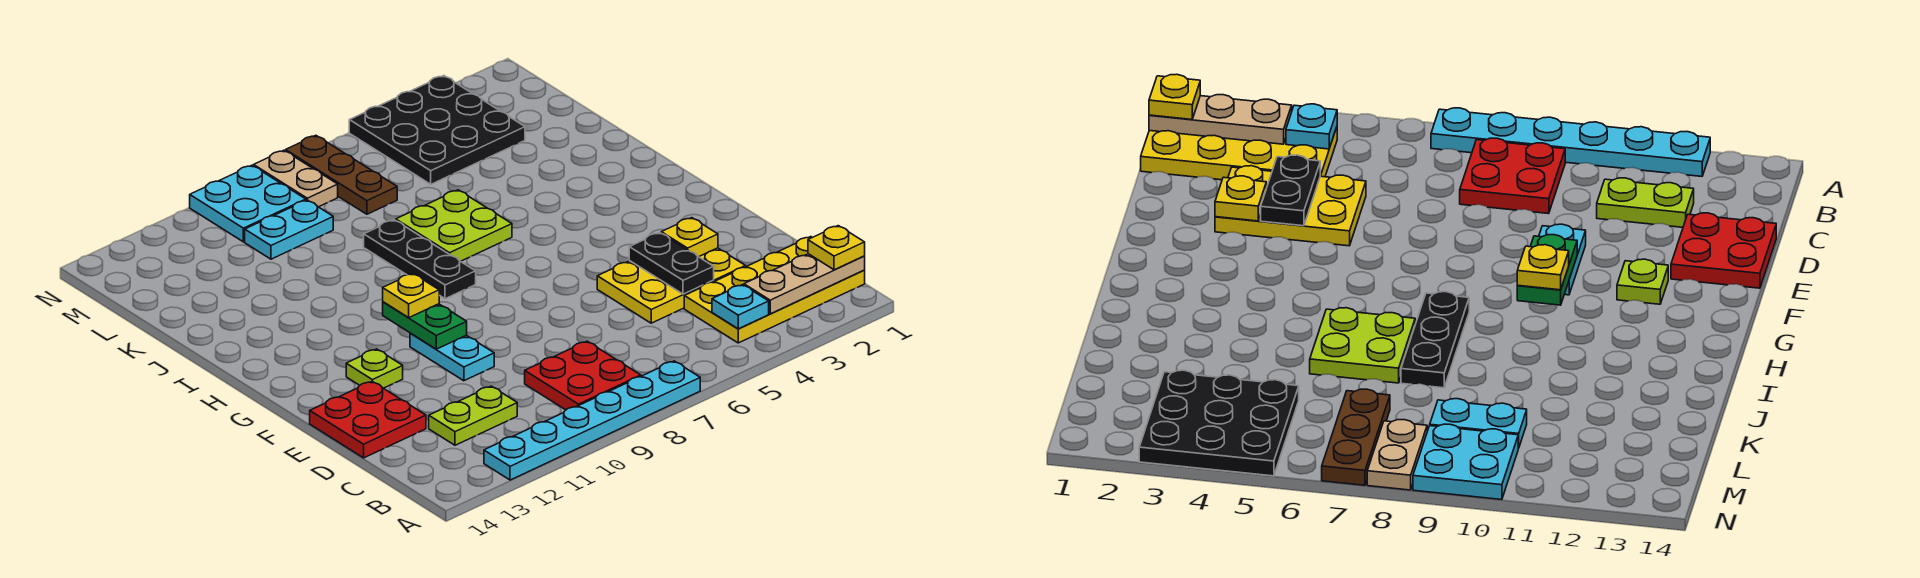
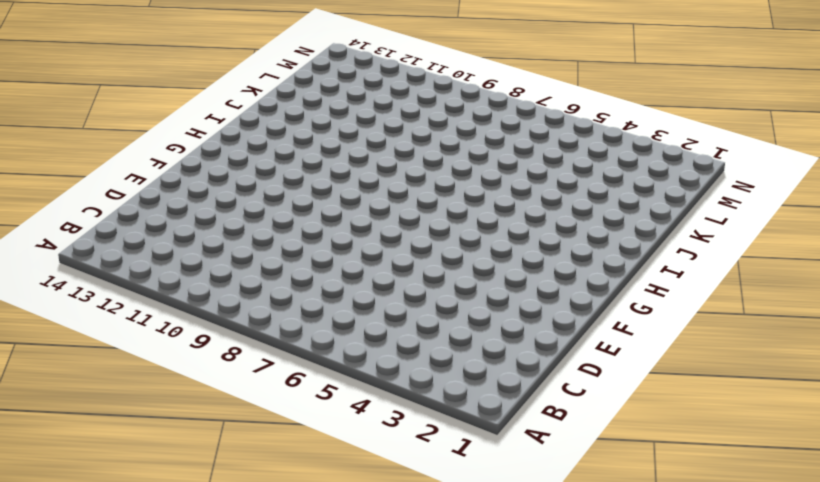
none -> cyan plate A7:A12 level 1
none -> yellow plate B1:C4 level 1
none -> red plate B8:C9 level 1

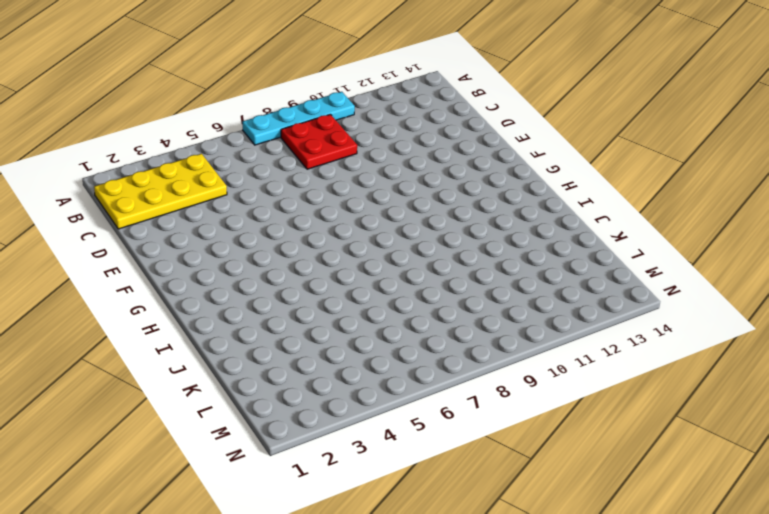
cyan plate A7:A10 level 1 -> cyan plate A7:A12 level 1
none -> lime plate C11:C12 level 1
none -> yellow plate D3:E5 level 1
none -> red plate D13:E14 level 1

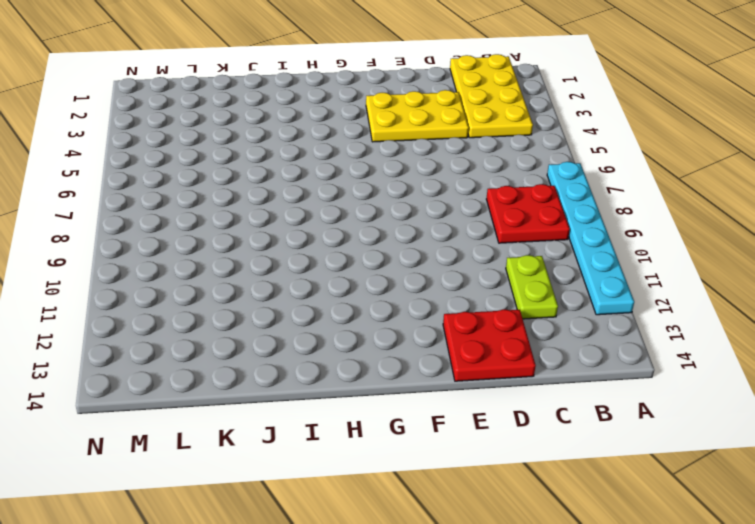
yellow plate D3:F4 level 1 -> yellow plate D3:E5 level 1
none -> cyan plate E10:F10 level 1
none -> lime plate F12 level 1
none -> black plate H8:J8 level 1

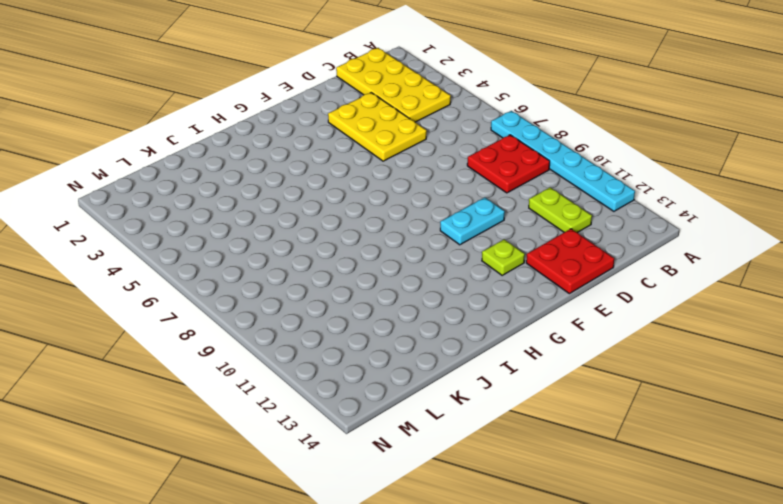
none -> black plate H8:J8 level 1
none -> lime plate I6:J7 level 1
none -> black plate L3:N5 level 1

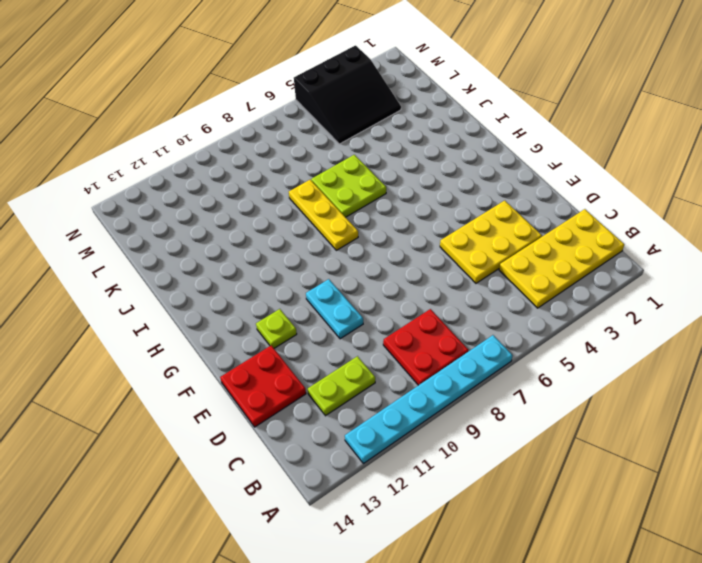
yellow plate H8:J8 level 1 -> black plate H8:J8 level 1
black slope L3:N5 level 1 top N -> black plate L3:N5 level 1
none -> brown plate L7:N7 level 1
none -> cyan plate L9:L10 level 1
none -> tan plate M8:N8 level 1

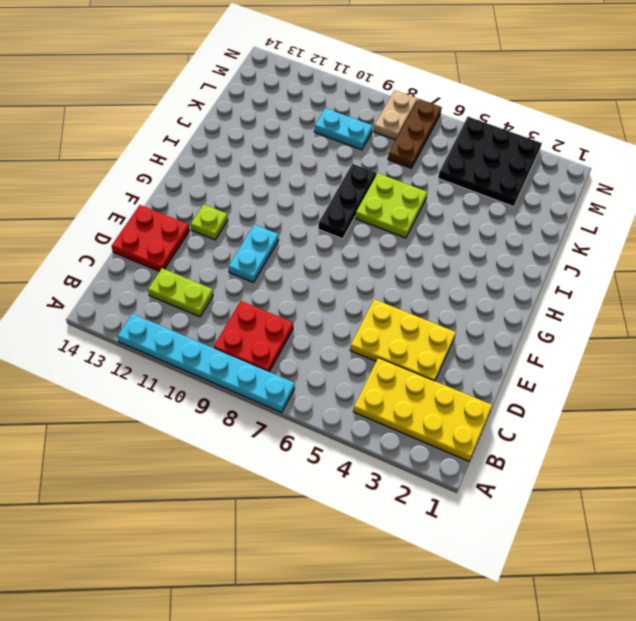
none -> cyan plate M9:N10 level 1
none -> tan plate B1:B3 level 2
none -> cyan plate B4 level 2

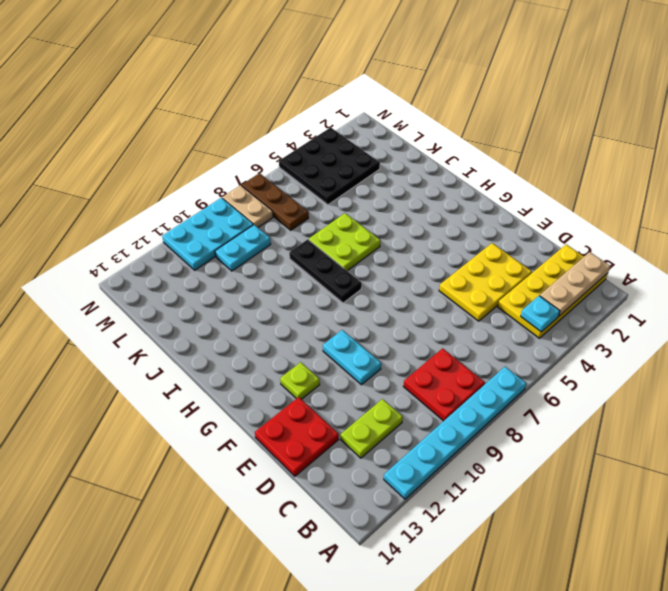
cyan plate M9:N11 level 1 -> cyan plate M9:N10 level 1
none -> black plate D4:E4 level 2
none -> yellow plate E3 level 2
none -> green plate F10:G10 level 2

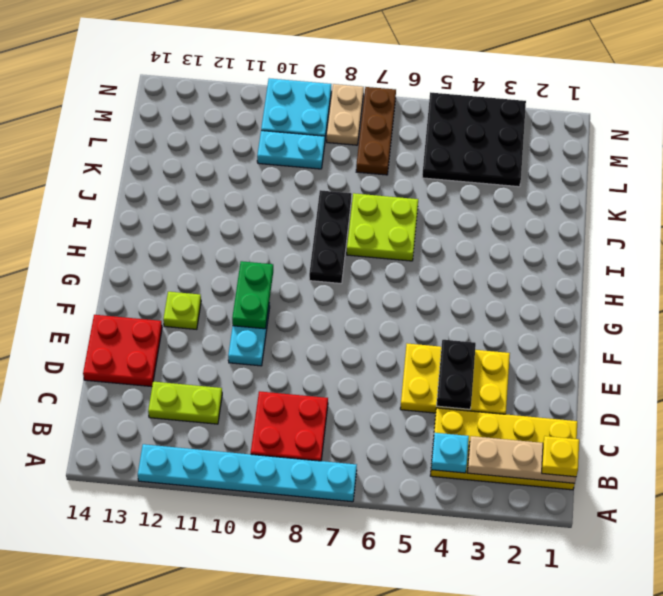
none -> yellow plate E3 level 2
none -> yellow plate G10 level 3

